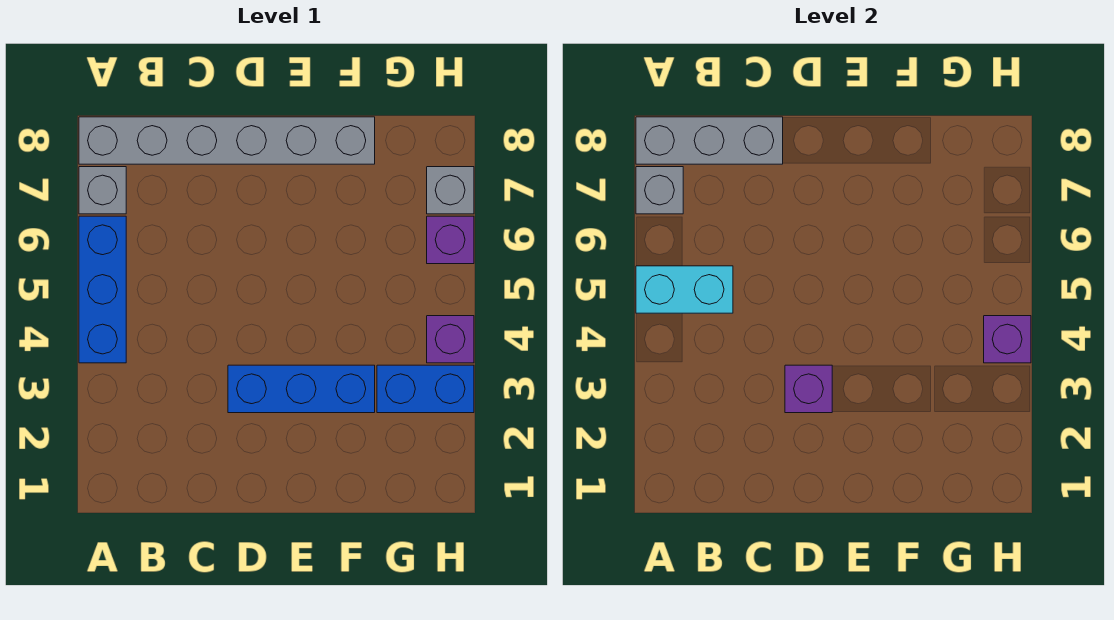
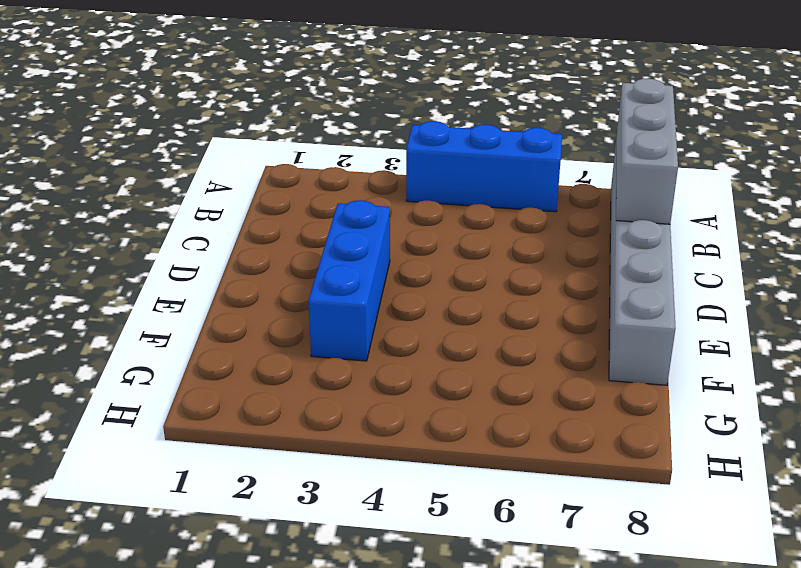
none -> grey brick A7 level 1
none -> blue brick G3:H3 level 1
none -> purple brick H4 level 1

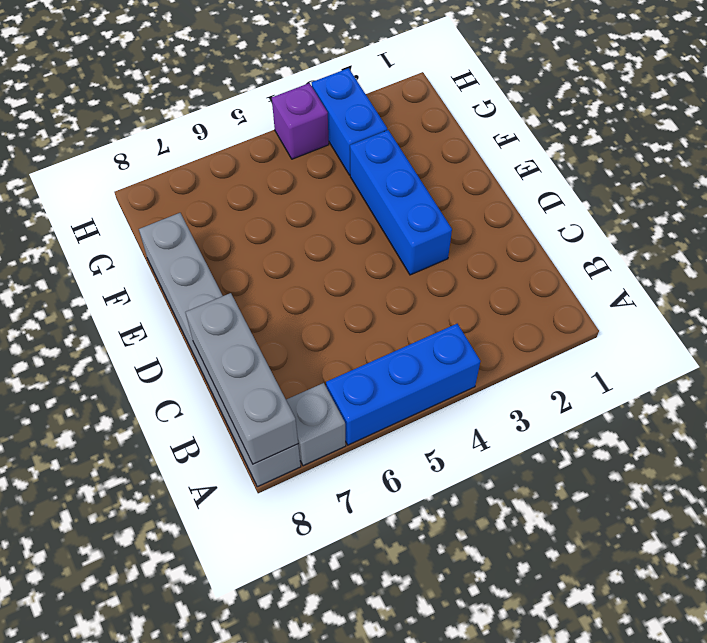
none -> purple brick H6 level 1
none -> grey brick H7 level 1
none -> cyan brick A5:B5 level 2

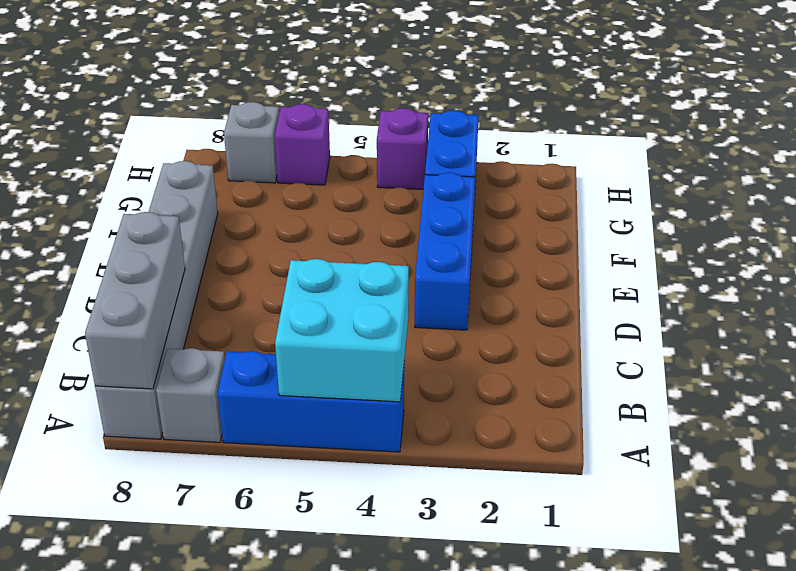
cyan brick A4:B5 level 2 -> cyan brick A5:B5 level 2
none -> grey brick A7 level 2
none -> purple brick D3 level 2
none -> purple brick H4 level 2

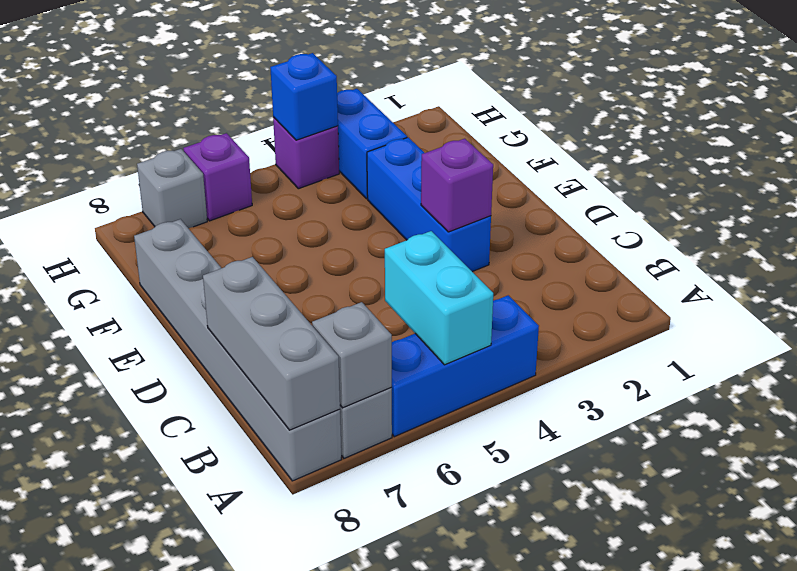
blue brick H4 level 2 -> purple brick H4 level 2

